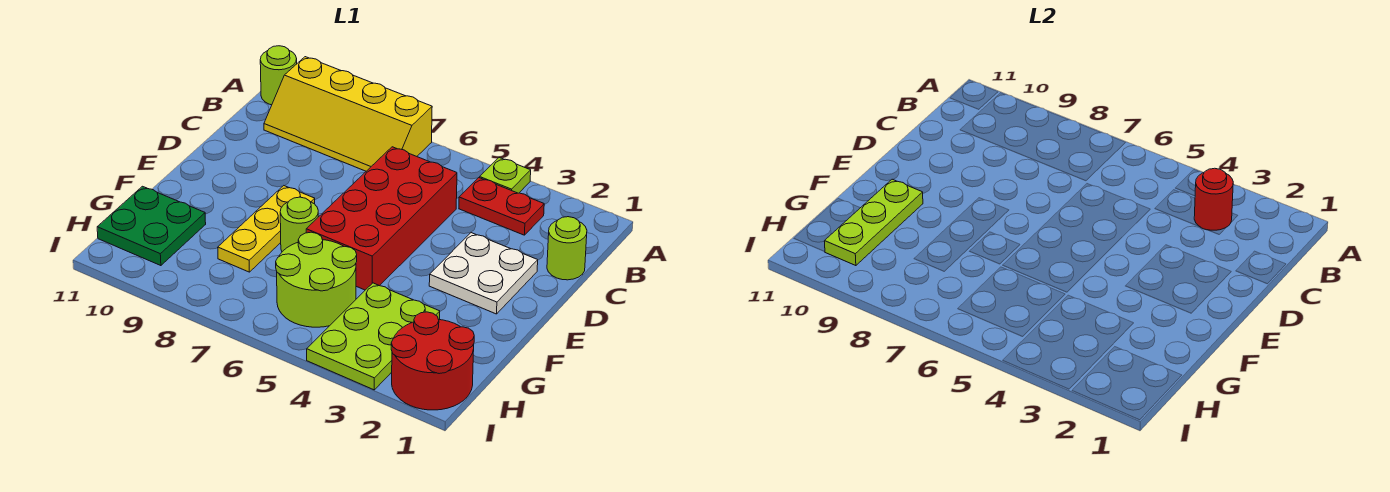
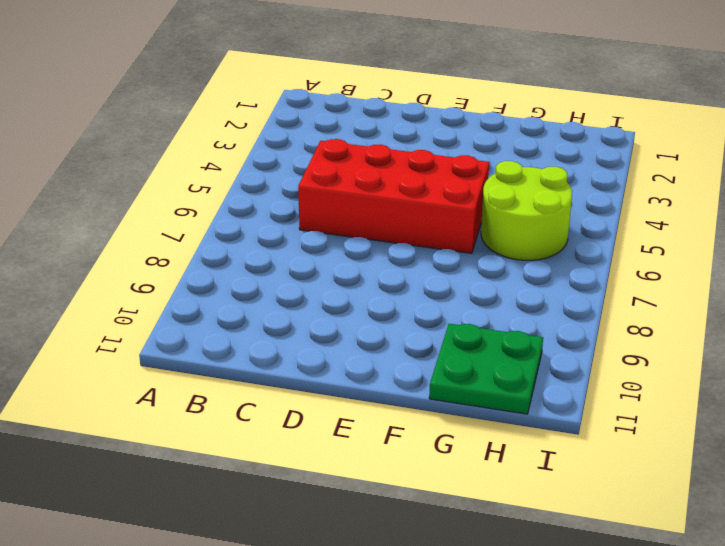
none -> lime plate A4 level 1
none -> yellow slope A7:B10 level 1 top A
none -> lime round brick A11 level 1

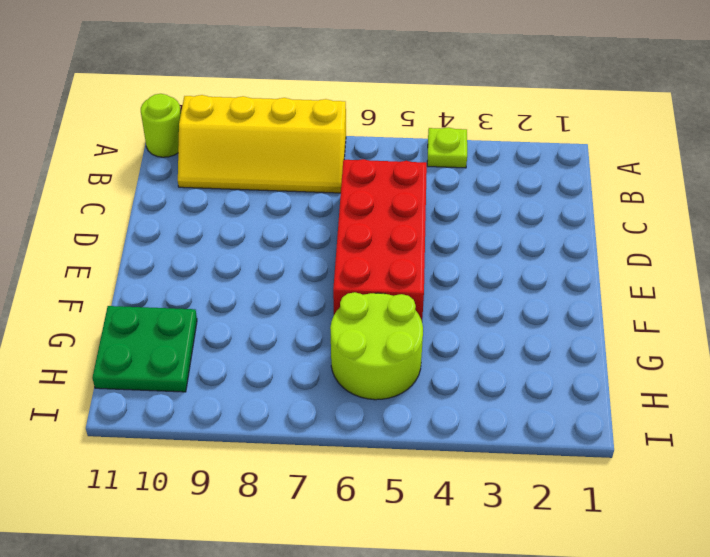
none -> red plate B3:B4 level 1
none -> lime round brick C1 level 1
none -> white plate D2:E3 level 1

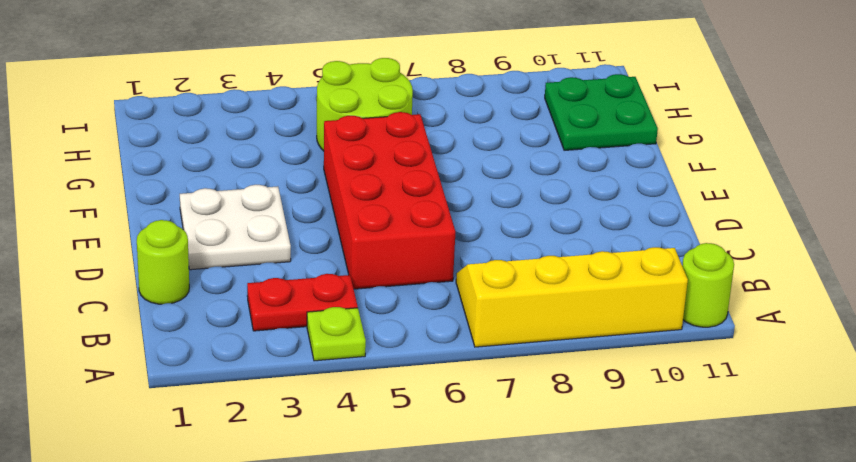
none -> yellow plate E8:G8 level 1
none -> lime round brick F7 level 1
none -> lime plate G3:I4 level 1

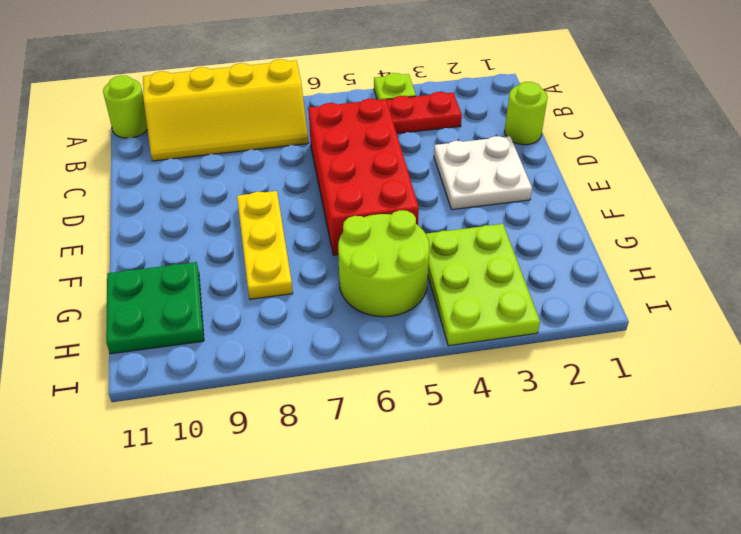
none -> lime round brick F7 level 1
none -> red round brick H1:I2 level 1
none -> red round brick B3 level 2

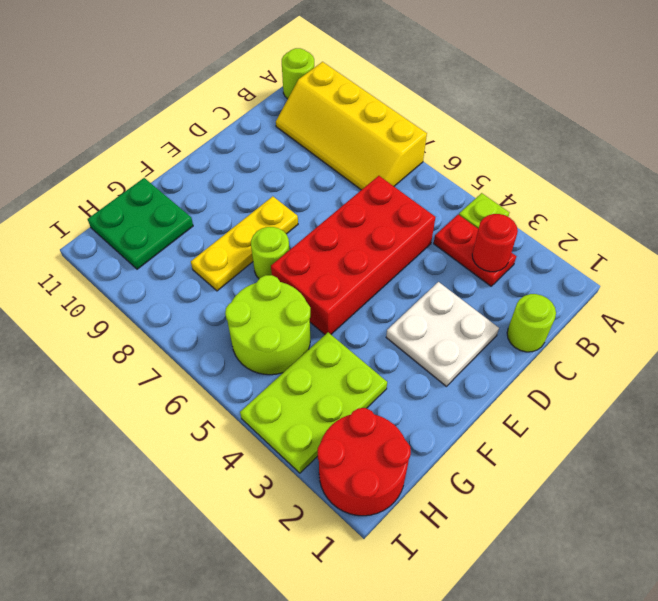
none -> lime plate F10:H10 level 2

